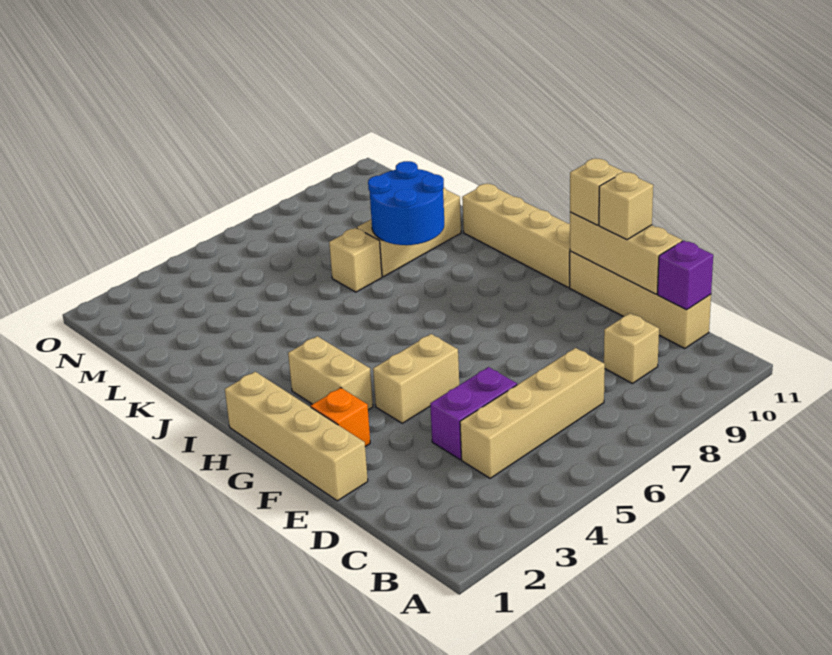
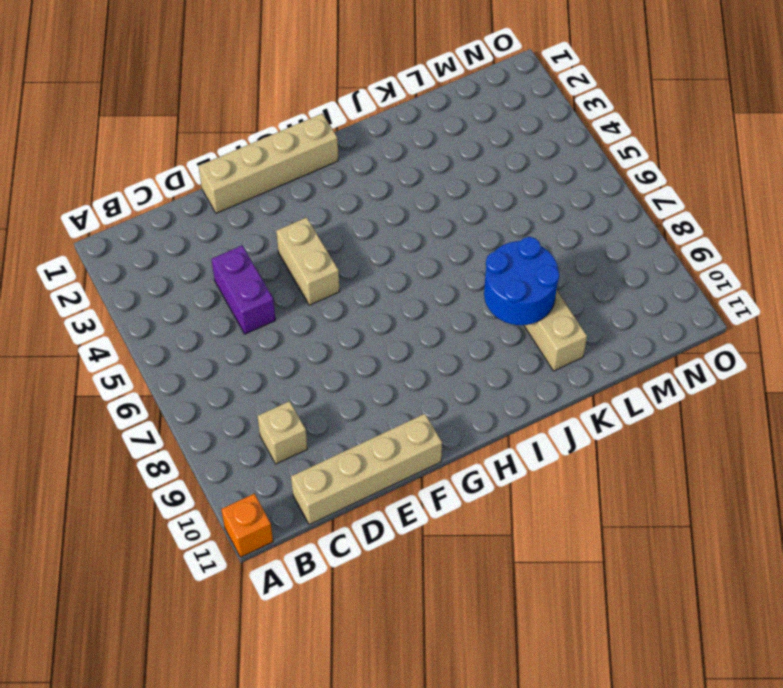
orange brick A11 level 1 -> orange brick F2 level 1
none -> tan brick C4:C7 level 1
none -> tan brick G3:H3 level 1
none -> tan brick G11:J11 level 1

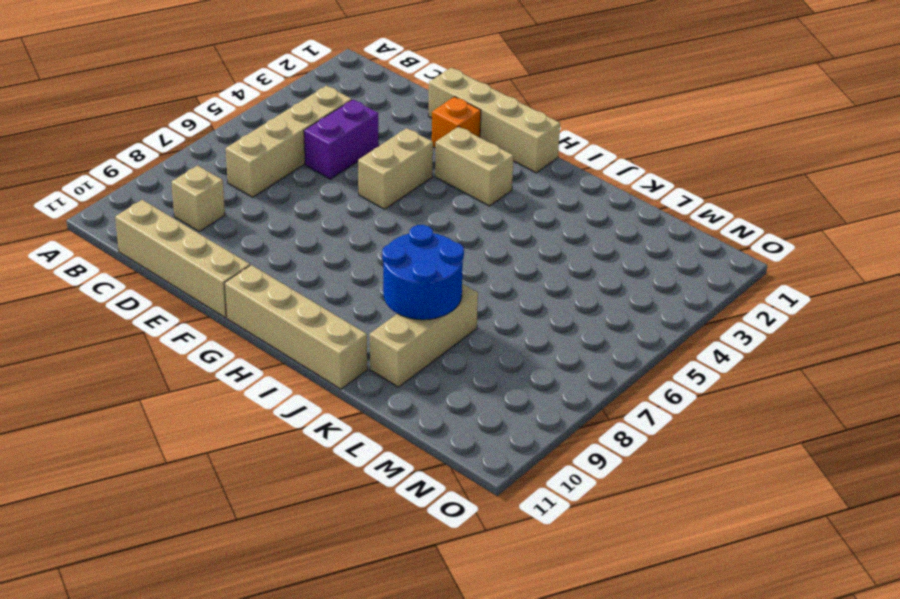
none -> tan brick K7 level 1
none -> purple brick C11 level 2
none -> tan brick D11:F11 level 2

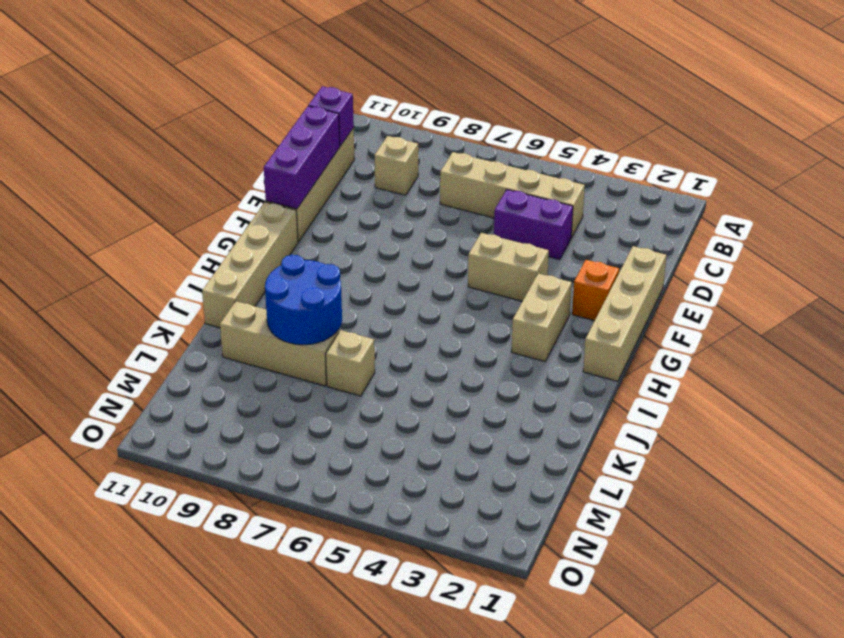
purple brick D11:F11 level 2 -> tan brick D11:F11 level 2
none -> tan brick E11 level 3
none -> tan brick F11 level 3

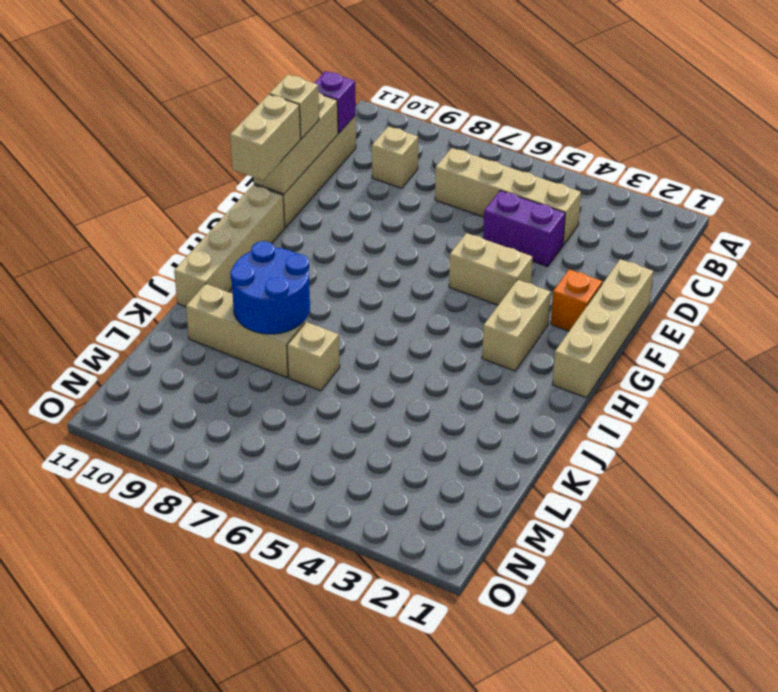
tan brick F11:G11 level 3 -> tan brick F11 level 3

